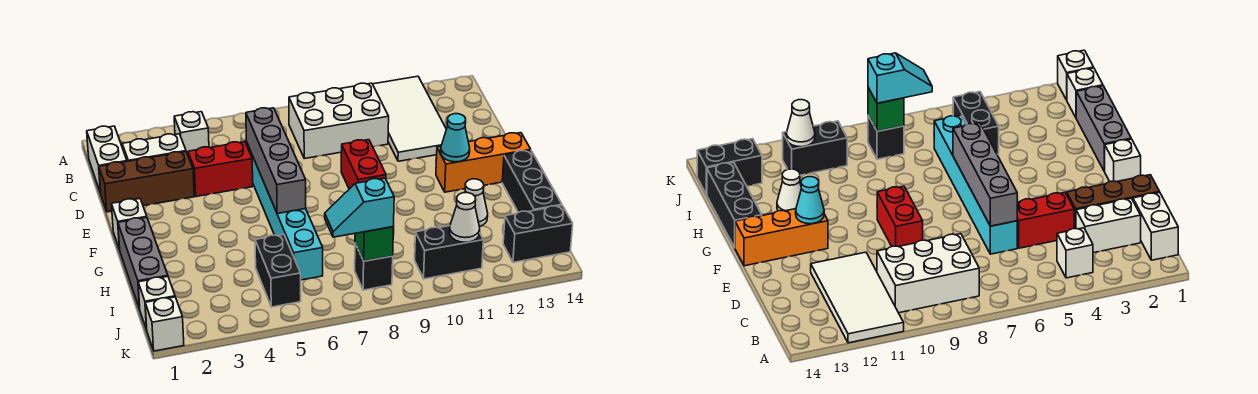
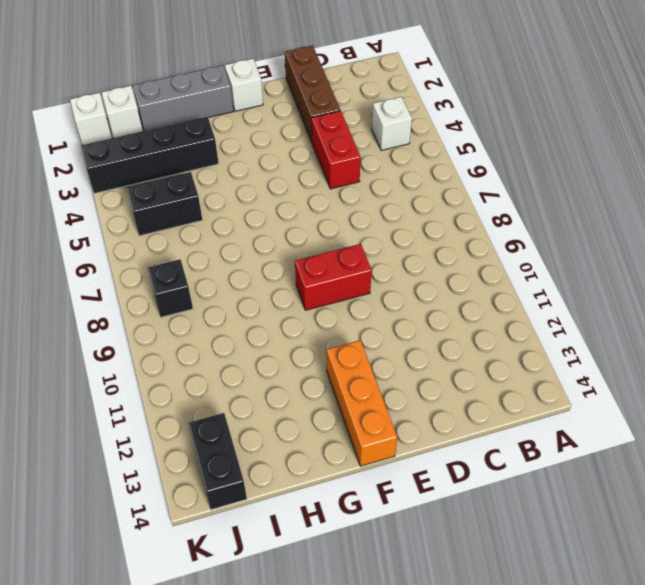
black brick H3:K3 level 1 -> none
none -> white tile A11:D12 level 1
none -> white brick B1:C1 level 1
none -> white brick B8:C10 level 1

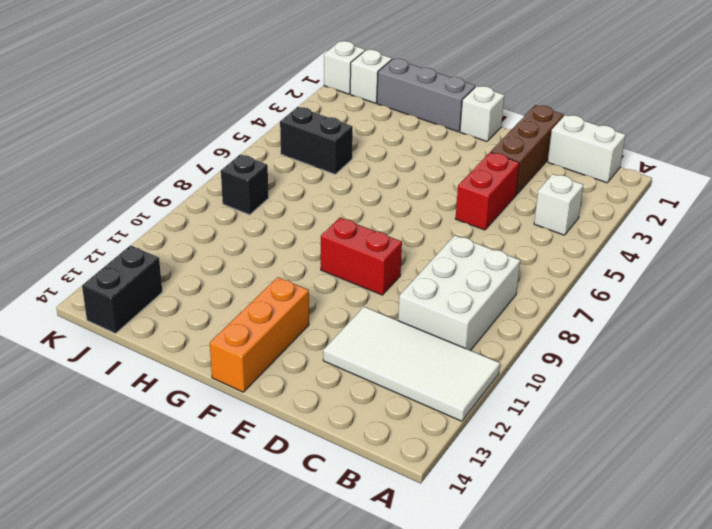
none -> white brick C2:C3 level 1
none -> cyan brick D6:I6 level 1
none -> black brick G14:I14 level 1

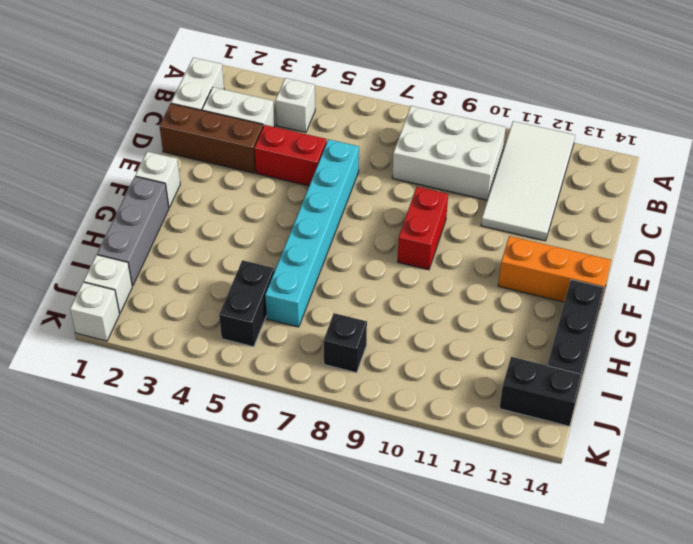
none -> white cone H12 level 1
none -> black brick J10:J11 level 1
none -> grey brick D6:G6 level 2

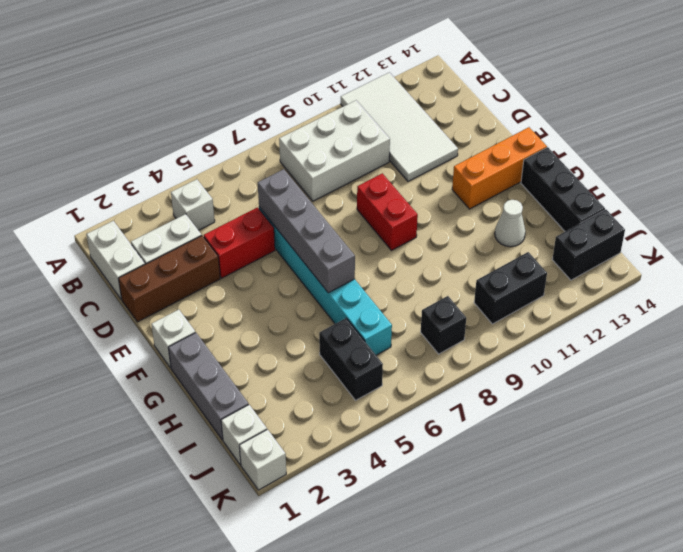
none -> cyan cone F12 level 2
none -> green brick J8 level 2
none -> white cone J11 level 2

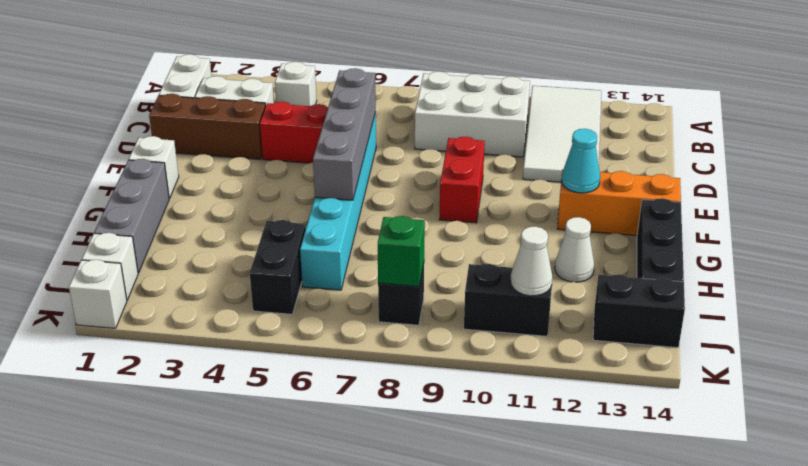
none -> cyan slope J7:J8 level 3 top 8

